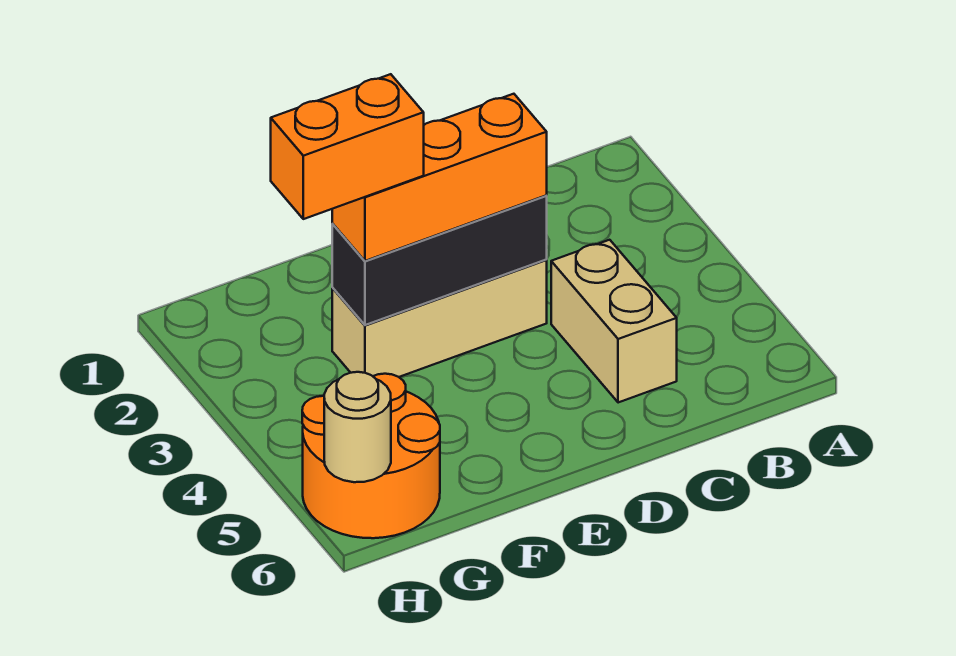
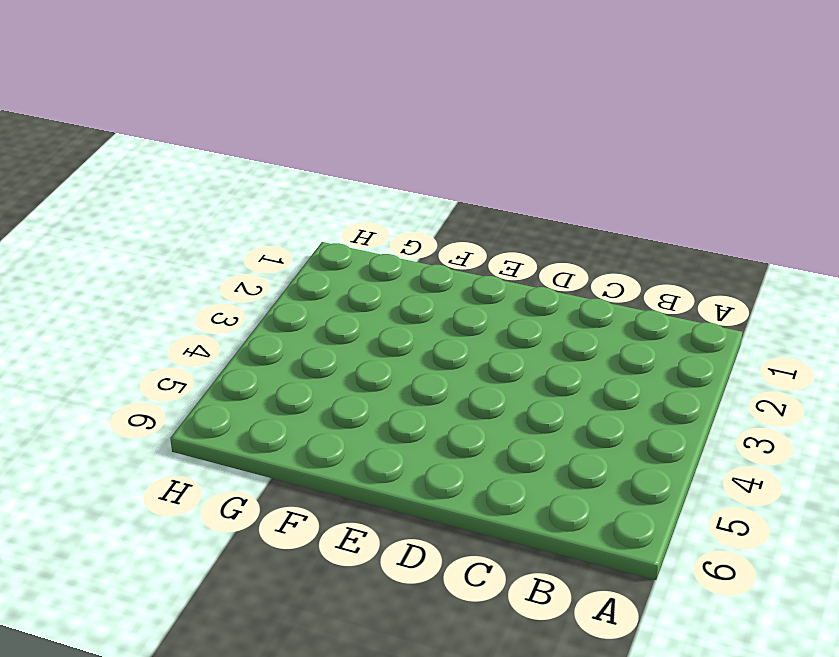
none -> tan brick C4:C5 level 1
none -> tan brick D3:F3 level 1

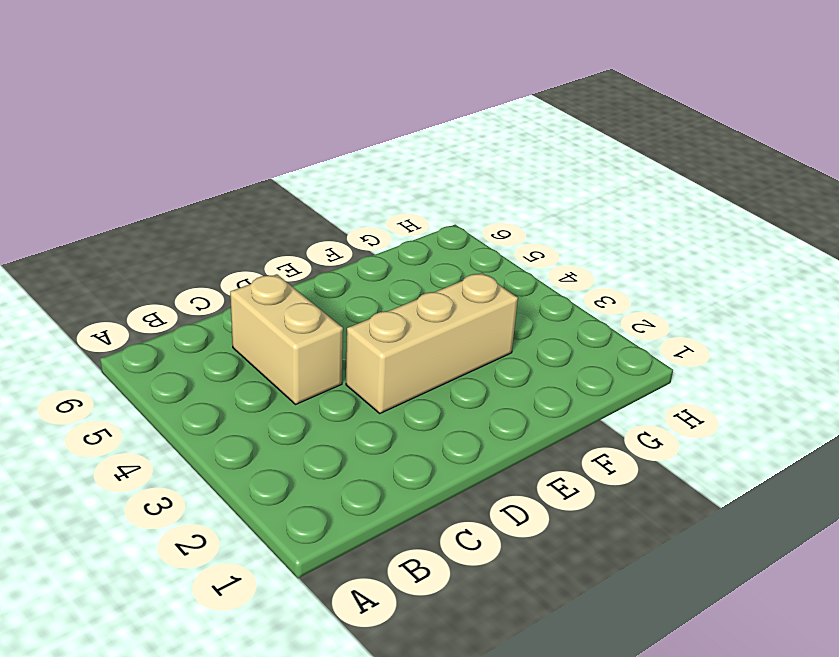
none -> orange round brick G5:H6 level 1
none -> black brick D3:F3 level 2

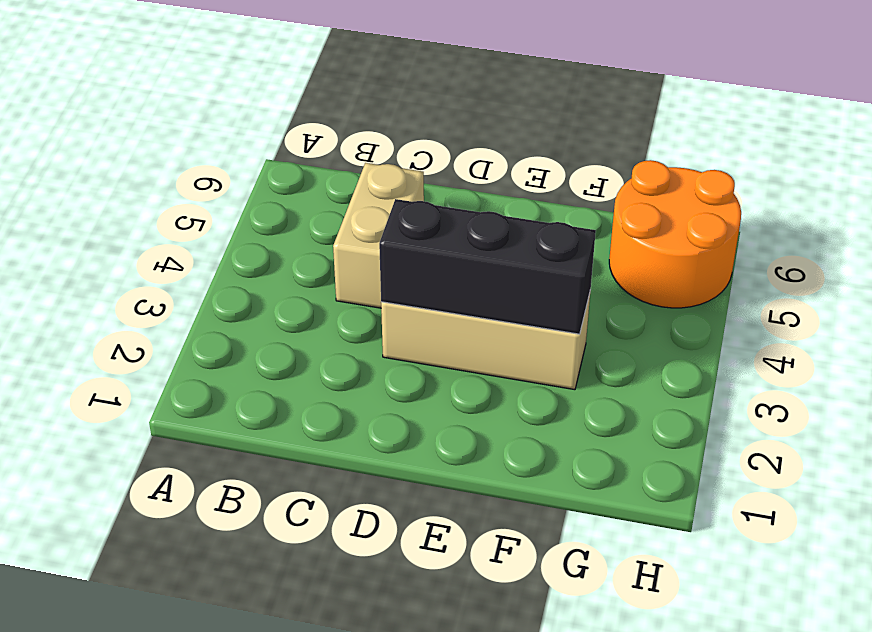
none -> tan round brick H6 level 2
none -> orange brick D3:F3 level 3

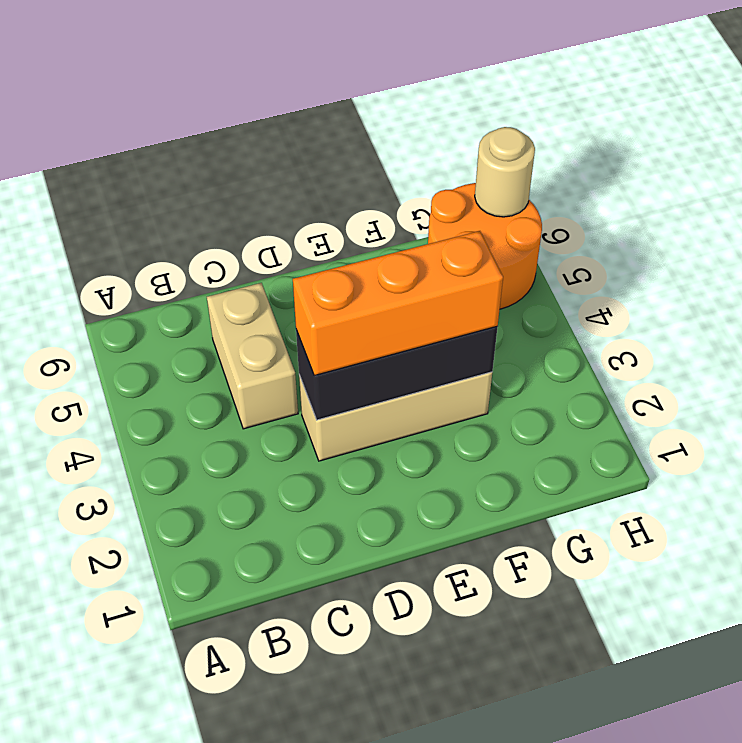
none -> orange brick F3:G3 level 4

